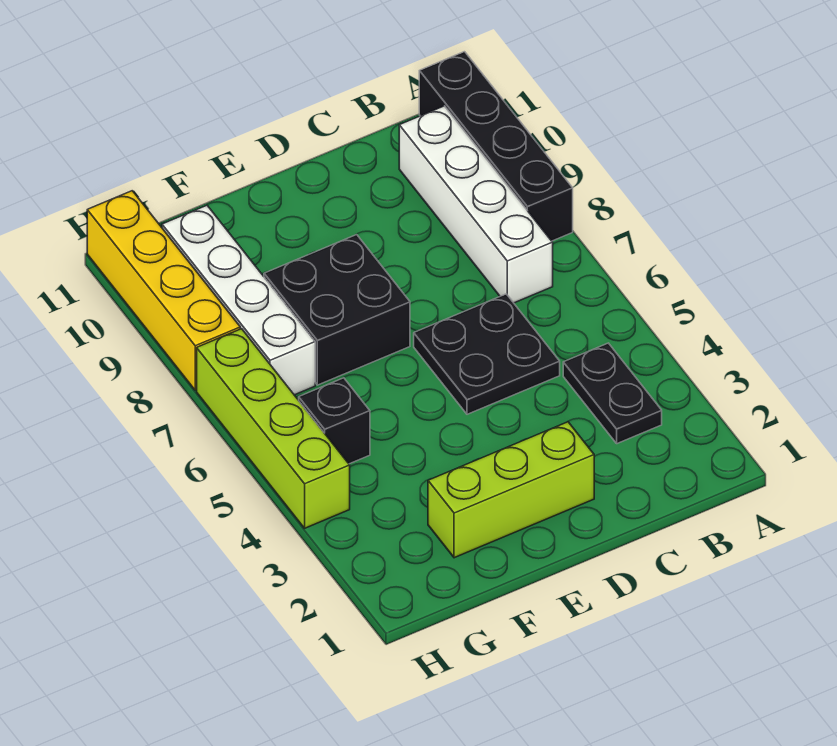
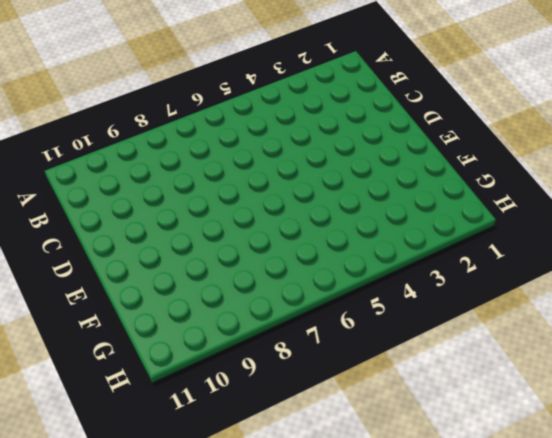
none -> black brick A8:A11 level 1
none -> black plate B3:B4 level 1

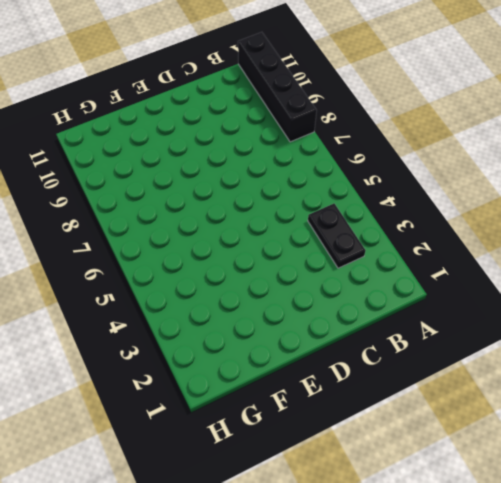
none -> white brick B7:B10 level 1
none -> black plate C5:D6 level 1

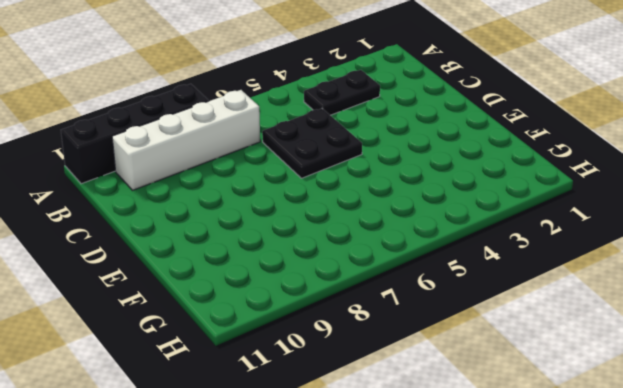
none -> lime brick D2:F2 level 1
none -> black brick E7:F8 level 1

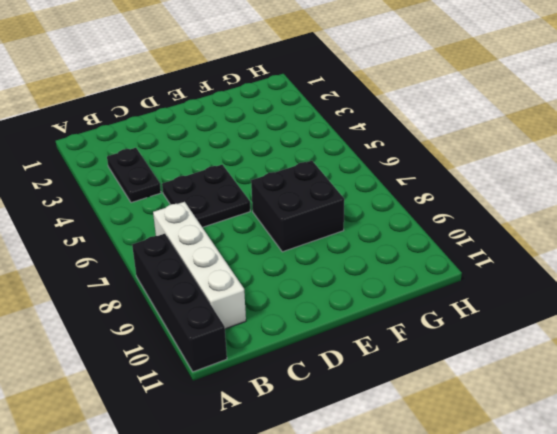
none -> lime brick D2:F2 level 1
none -> black brick G5 level 1

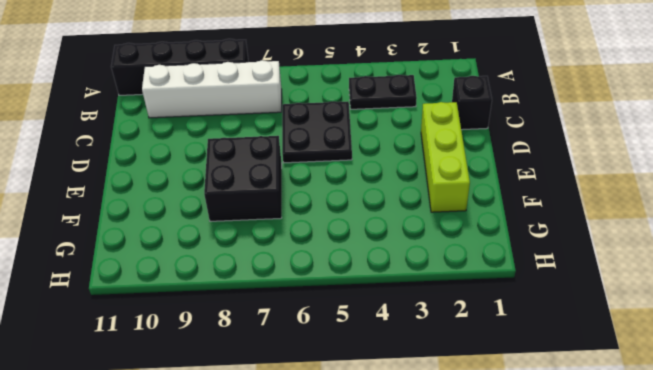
black brick C1 level 1 -> black brick G5 level 1
none -> white brick G7:G10 level 1
none -> lime brick H4:H7 level 1

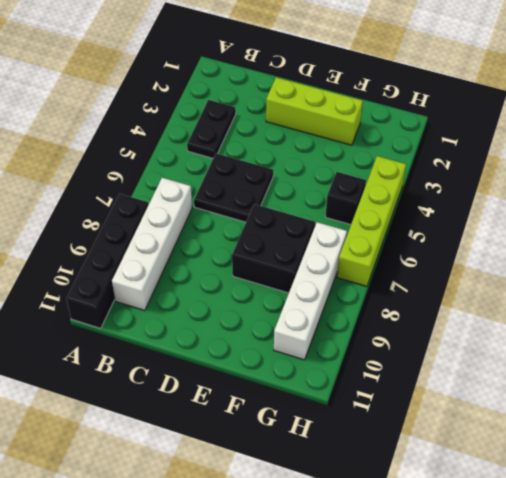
none -> yellow brick H8:H11 level 1

